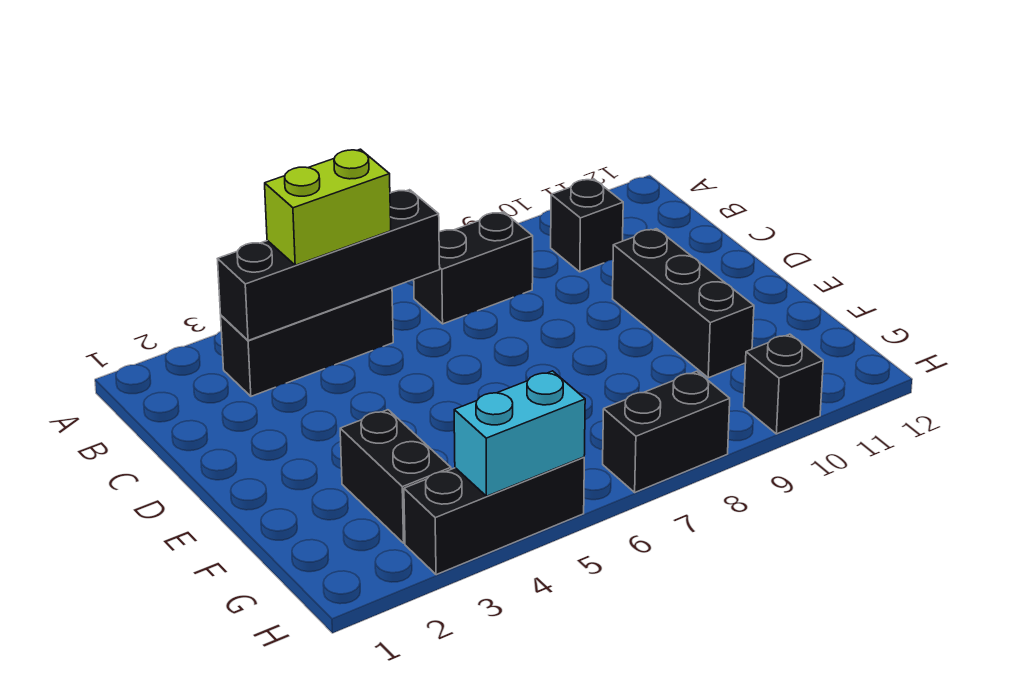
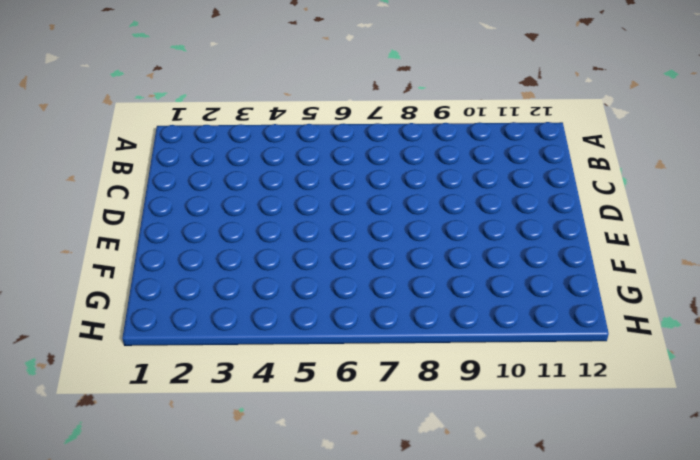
none -> black brick B3:B5 level 1
none -> black brick B7:B8 level 1

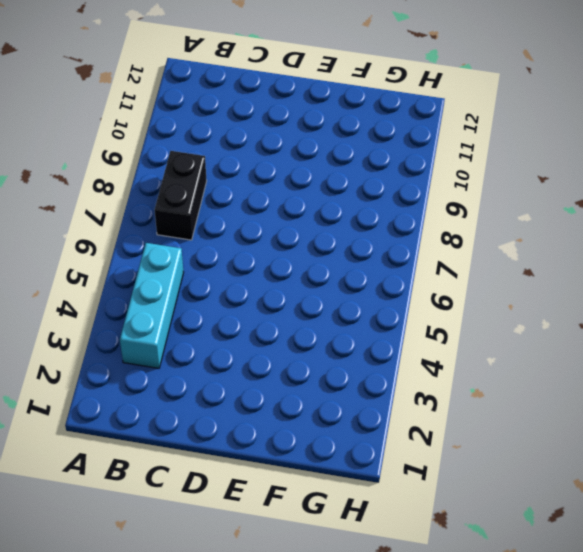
cyan brick B3:B5 level 1 -> black brick B3:B5 level 1
none -> black brick B10 level 1
none -> black brick D10:F10 level 1

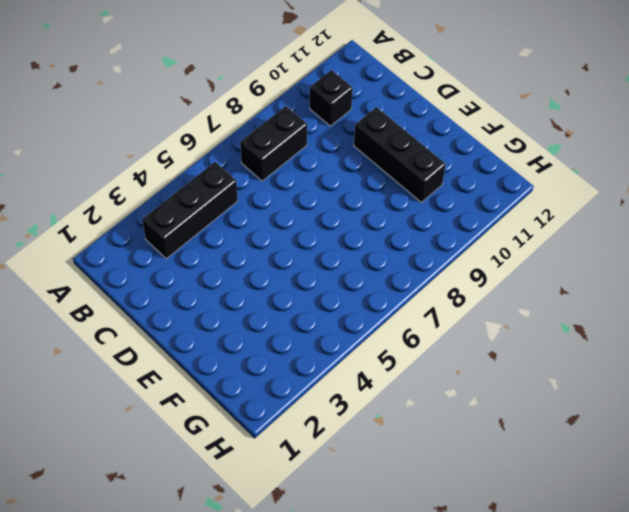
none -> black brick F3:G3 level 1
none -> black brick H3:H5 level 1

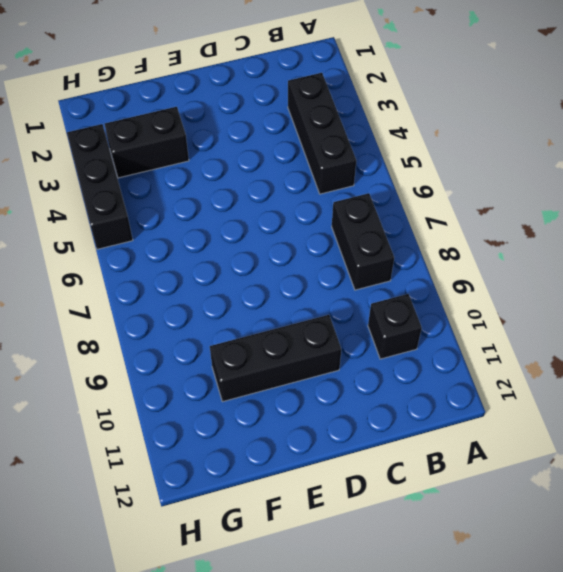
none -> black brick H7:H8 level 1
none -> black brick H10 level 1

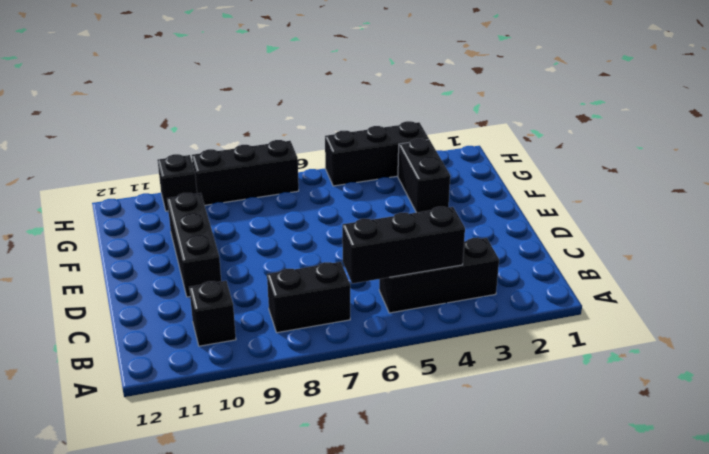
black brick B4:B6 level 2 -> black brick B3:B6 level 2
black brick H7:H9 level 1 -> black brick H7:H8 level 1
none -> cyan brick H4:H5 level 2
none -> lime brick B4:B5 level 3

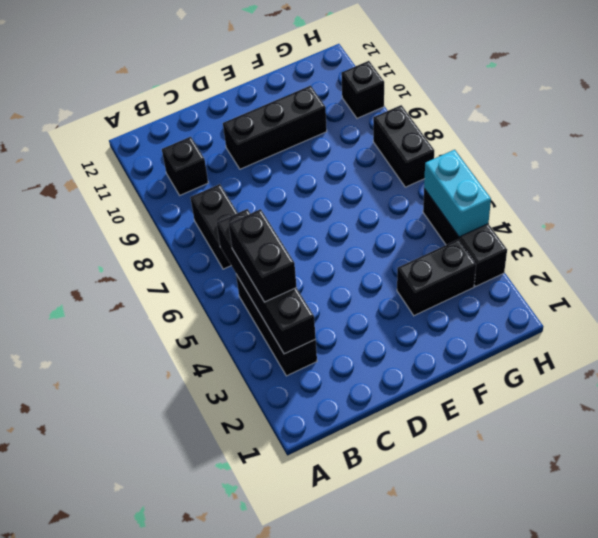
black brick B4:B5 level 3 -> lime brick B4:B5 level 3

